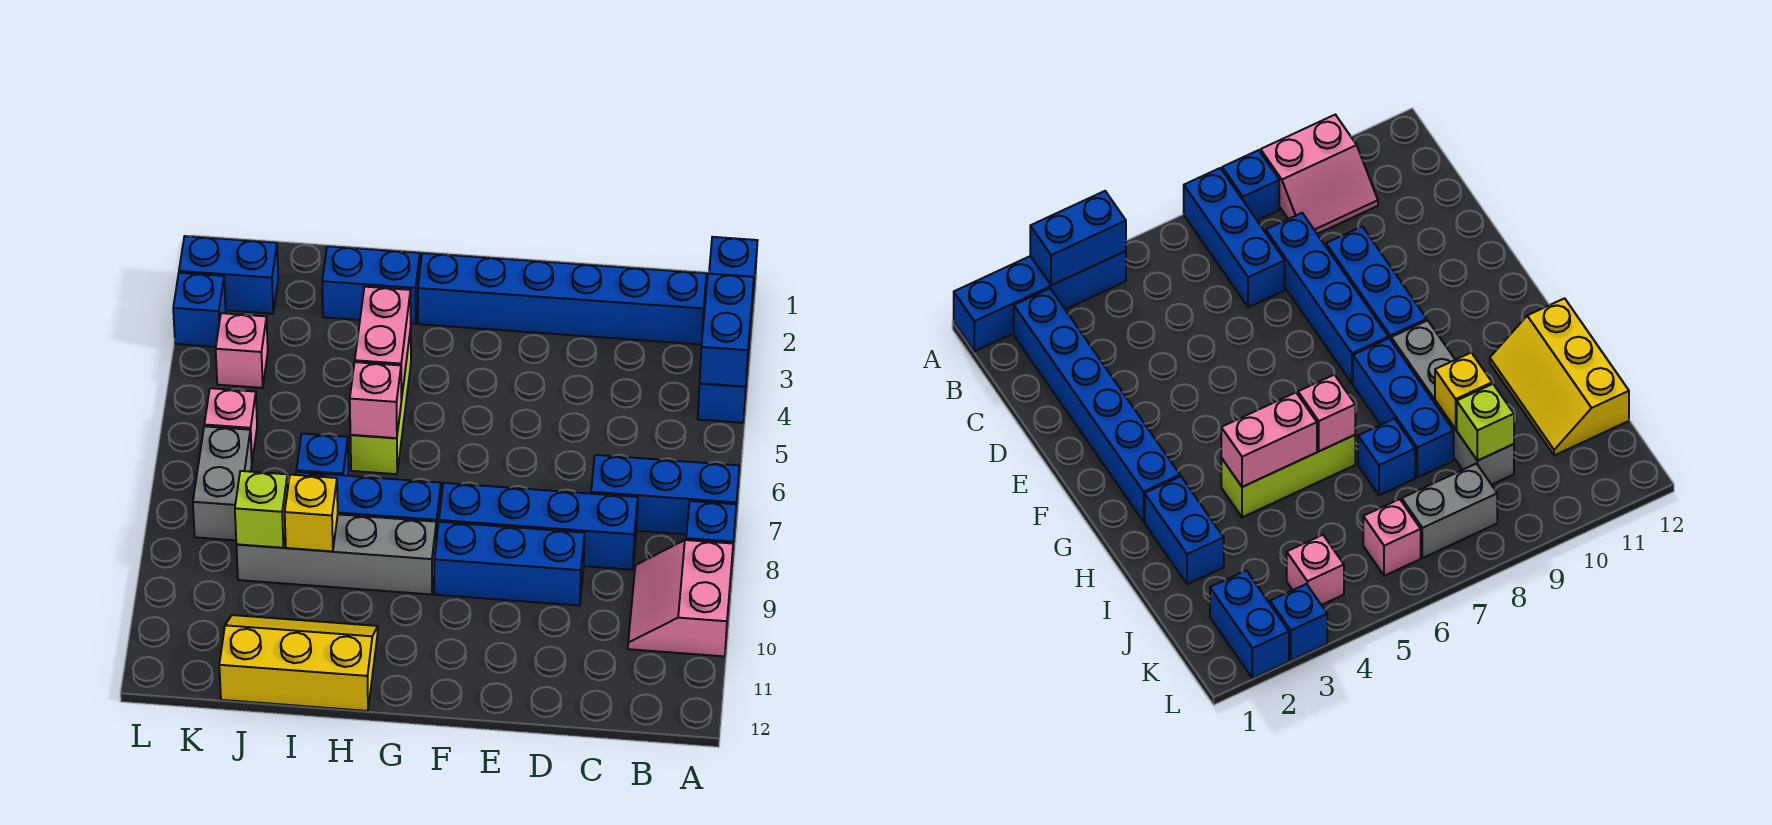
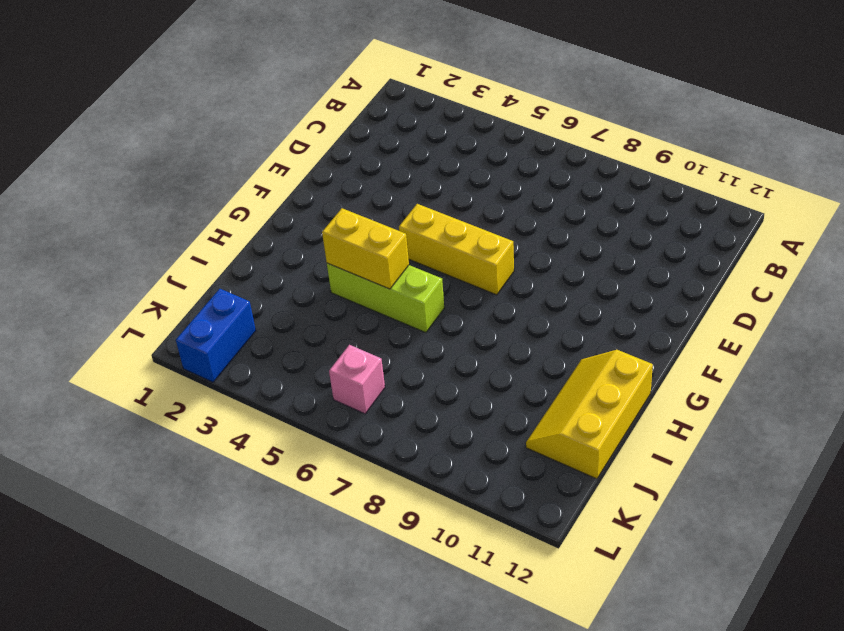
yellow brick F5:F7 level 1 -> none
yellow brick H4:H5 level 2 -> pink brick H4:H5 level 2
none -> blue brick A1:A4 level 1
none -> blue brick A7:C7 level 1
none -> blue brick A8 level 1

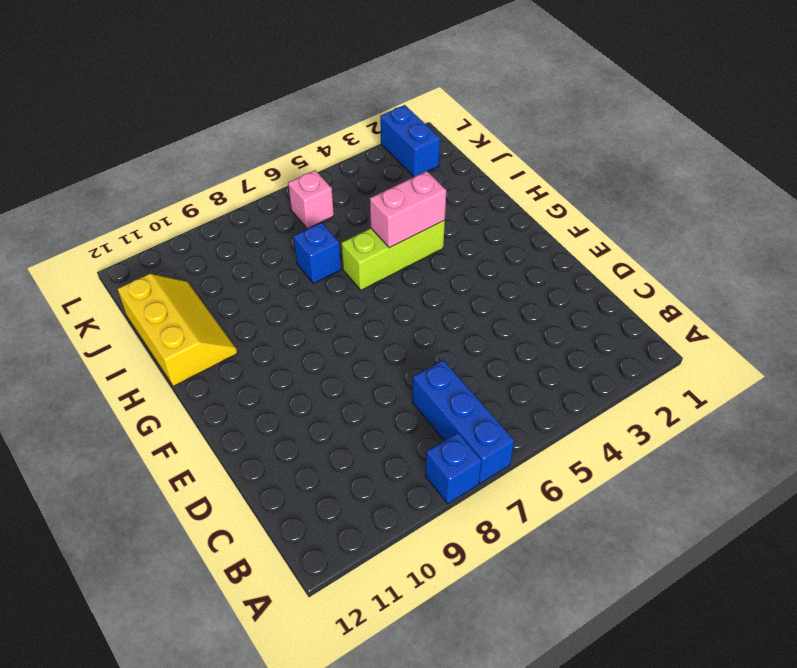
none -> blue brick A1:A4 level 1
none -> pink slope A9:B10 level 1 top A
none -> blue brick B2:G2 level 1

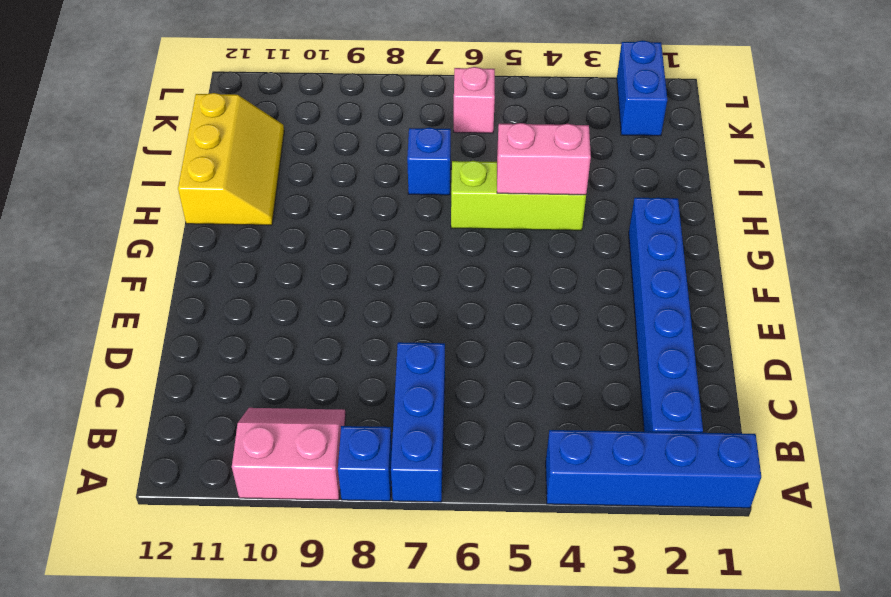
none -> blue brick C8:F8 level 1
none -> blue brick D9:F9 level 1
none -> blue brick G8:I8 level 1

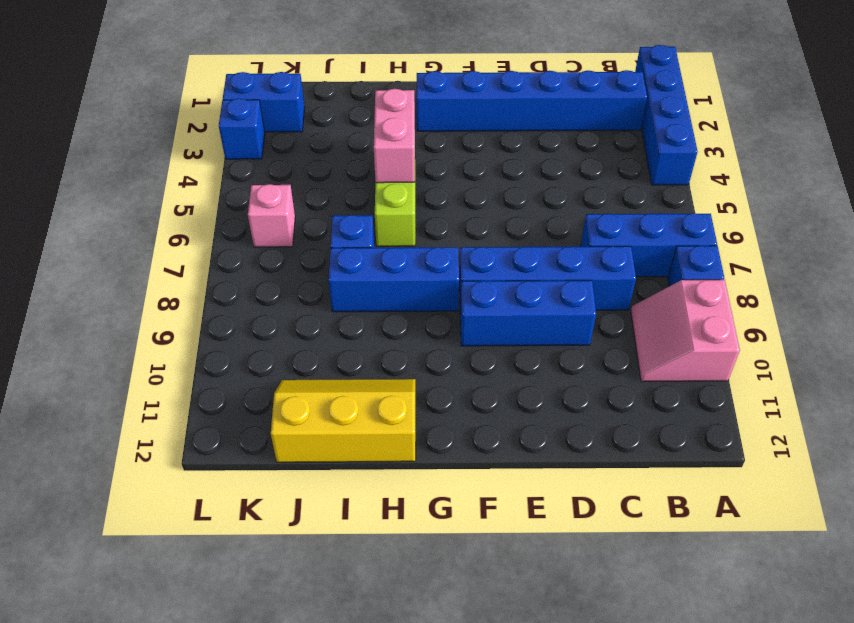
none -> grey brick G9:J9 level 1
none -> blue brick H2:I2 level 1
none -> pink brick K4 level 1

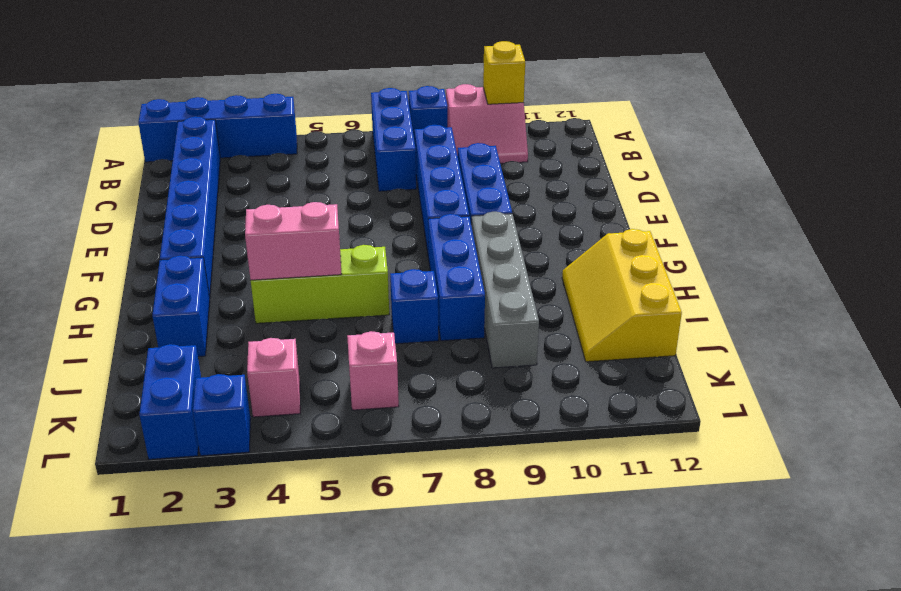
yellow brick A10 level 2 -> yellow brick I9 level 2
none -> grey brick K7:K8 level 1
none -> blue brick A3:A4 level 2
none -> pink brick H6 level 2

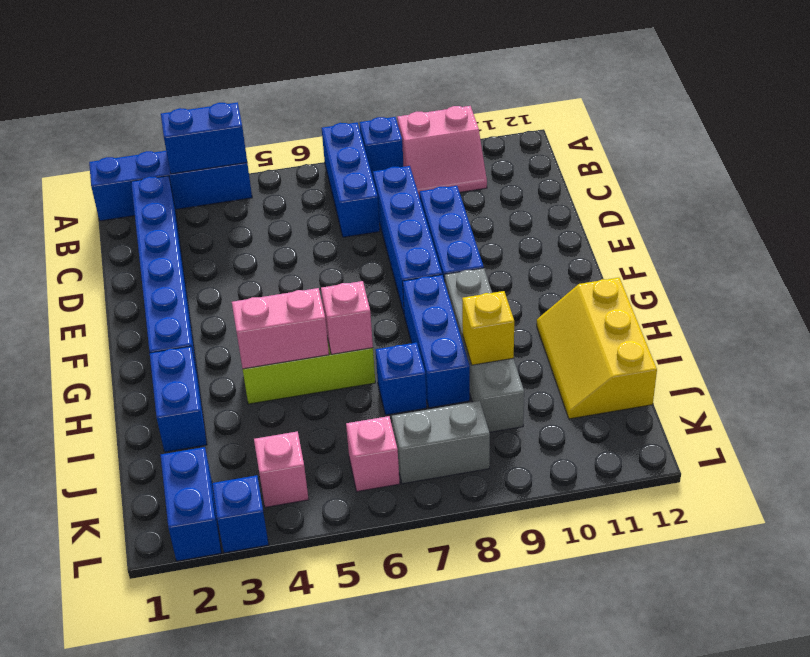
none -> lime brick J9 level 2

